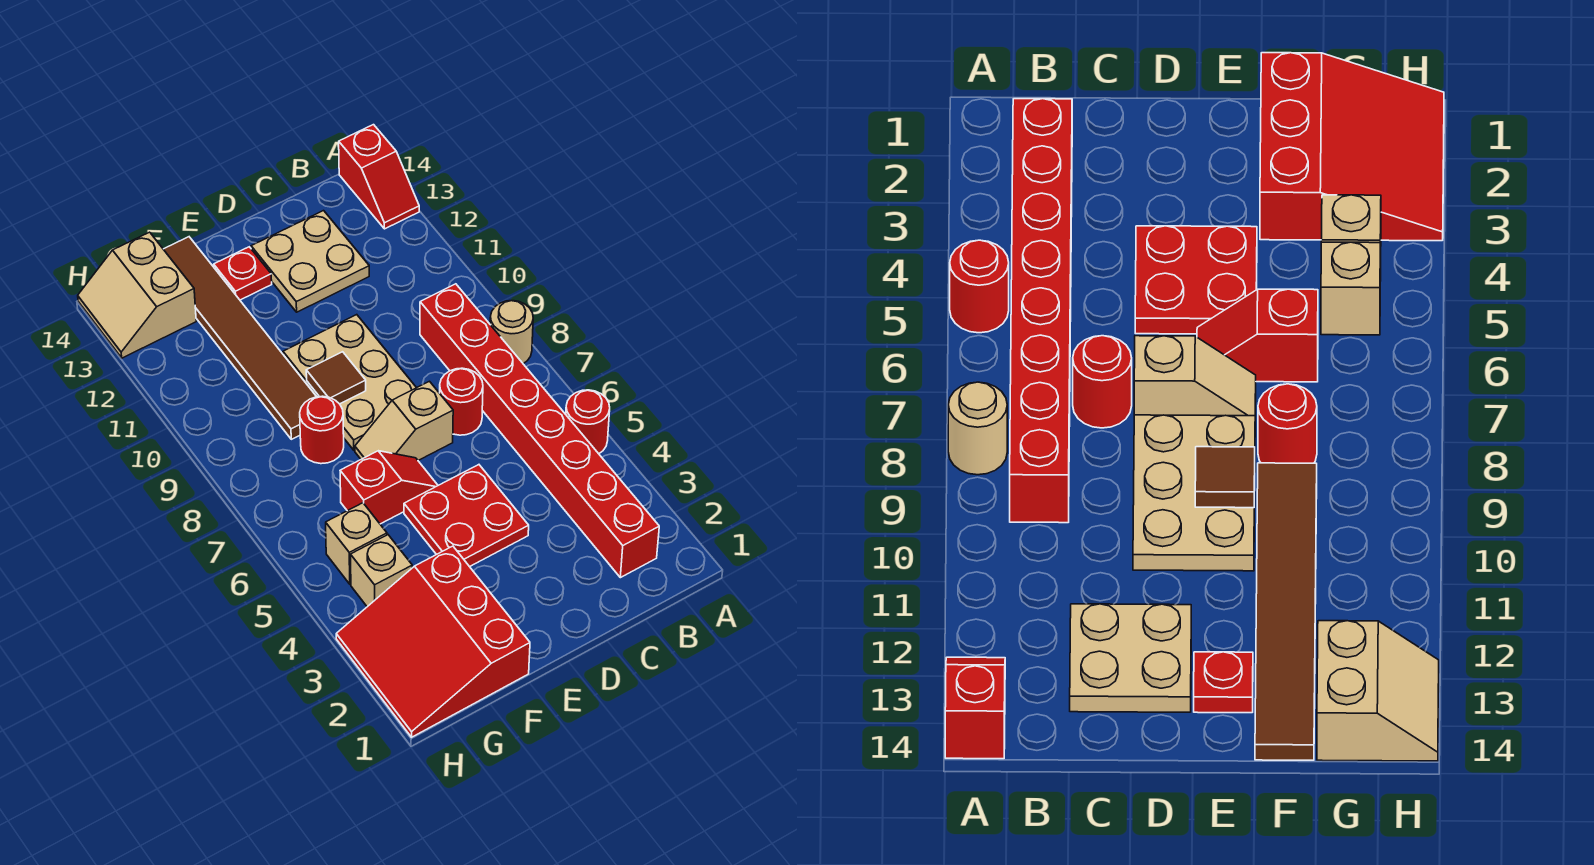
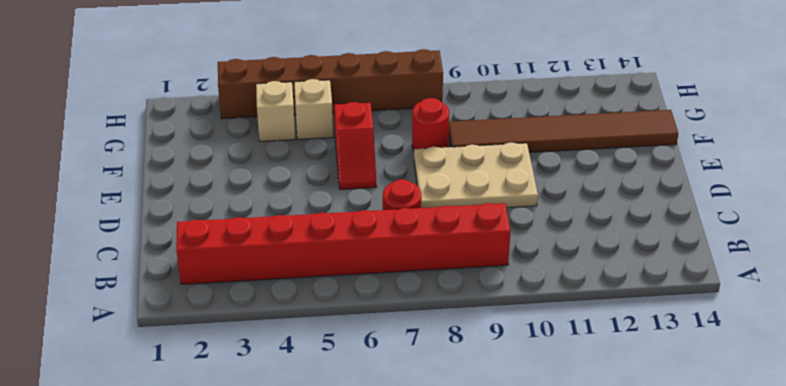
brown brick H3:H8 level 1 -> red slope F1:H3 level 1 top F
none -> red round brick A5 level 1
none -> tan round brick A8 level 1
none -> red slope A13:A14 level 1 top 14

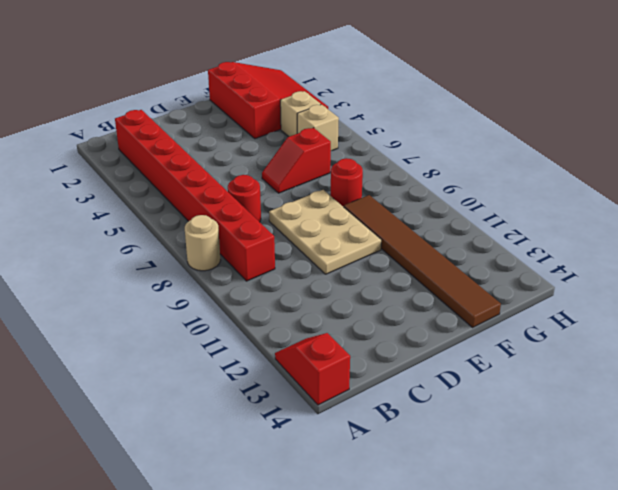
none -> red round brick A5 level 1
none -> tan plate C12:D13 level 1
none -> red plate D4:E5 level 1

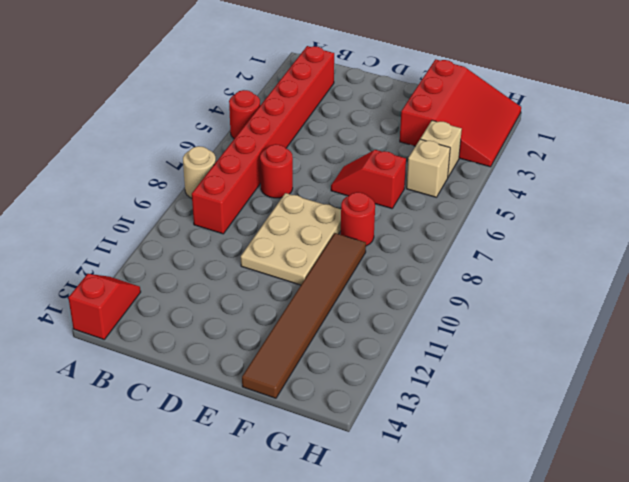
none -> tan plate C12:D13 level 1
none -> red plate D4:E5 level 1
none -> tan slope D7:E7 level 1 top D

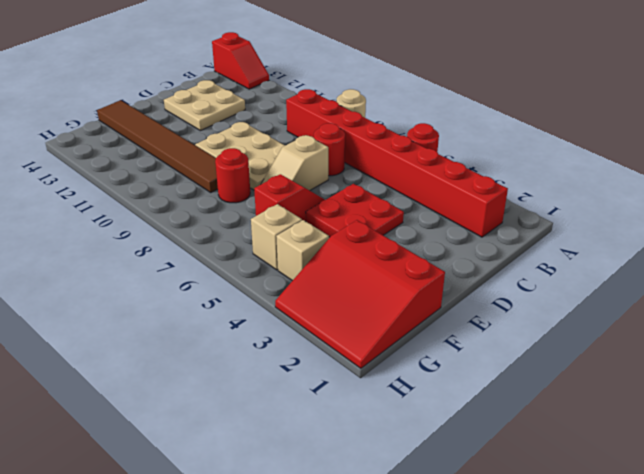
none -> red plate E13 level 1
none -> tan slope G13:H14 level 1 top G
none -> brown tile E9 level 2

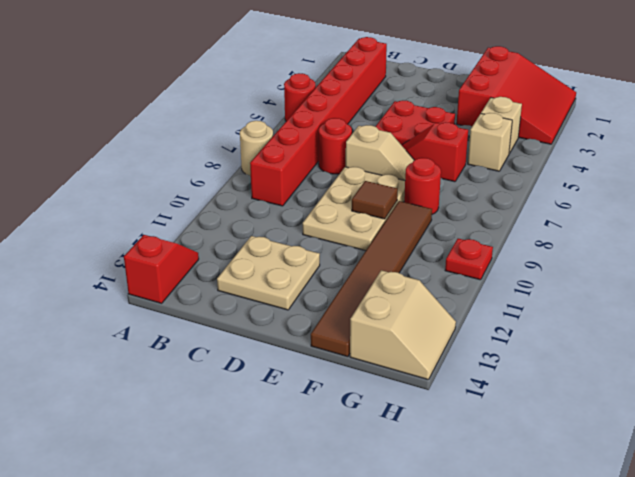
red plate H10 level 1 -> red plate E13 level 1

